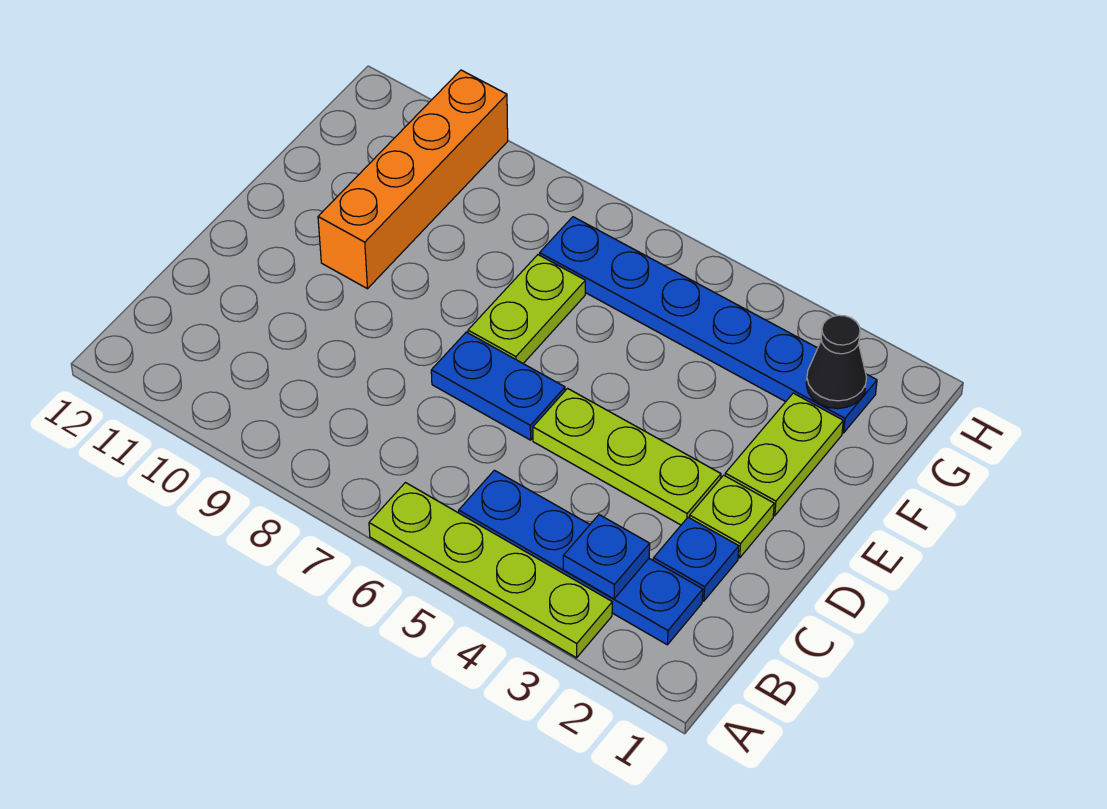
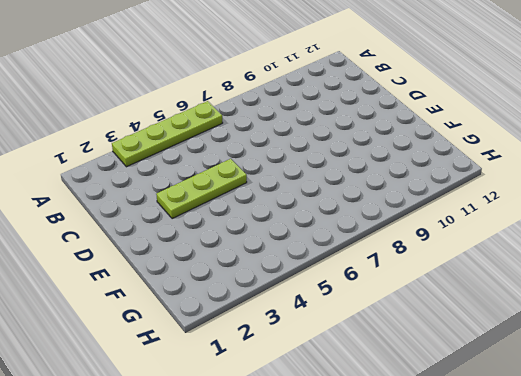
none -> blue plate B2:B5 level 1
none -> blue plate C2 level 1
none -> lime plate D2 level 1

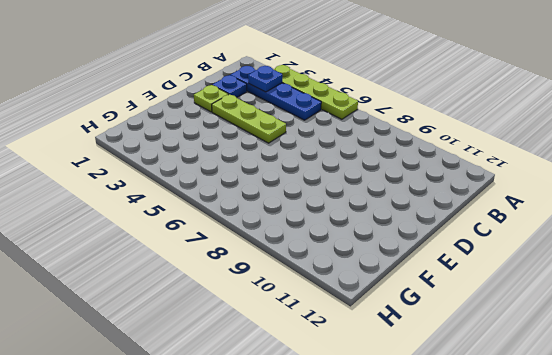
none -> blue plate D6:D7 level 1
none -> lime plate E2:F2 level 1
none -> lime plate E7:F7 level 1

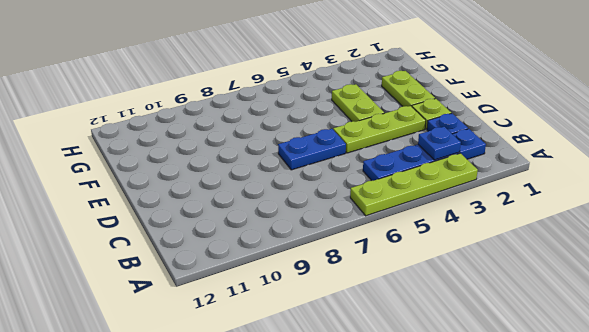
lime plate E4:F4 level 1 -> lime plate E7:F7 level 1
none -> orange brick E10:H10 level 1
none -> blue plate G2:G7 level 1
none -> black cone G2 level 2

